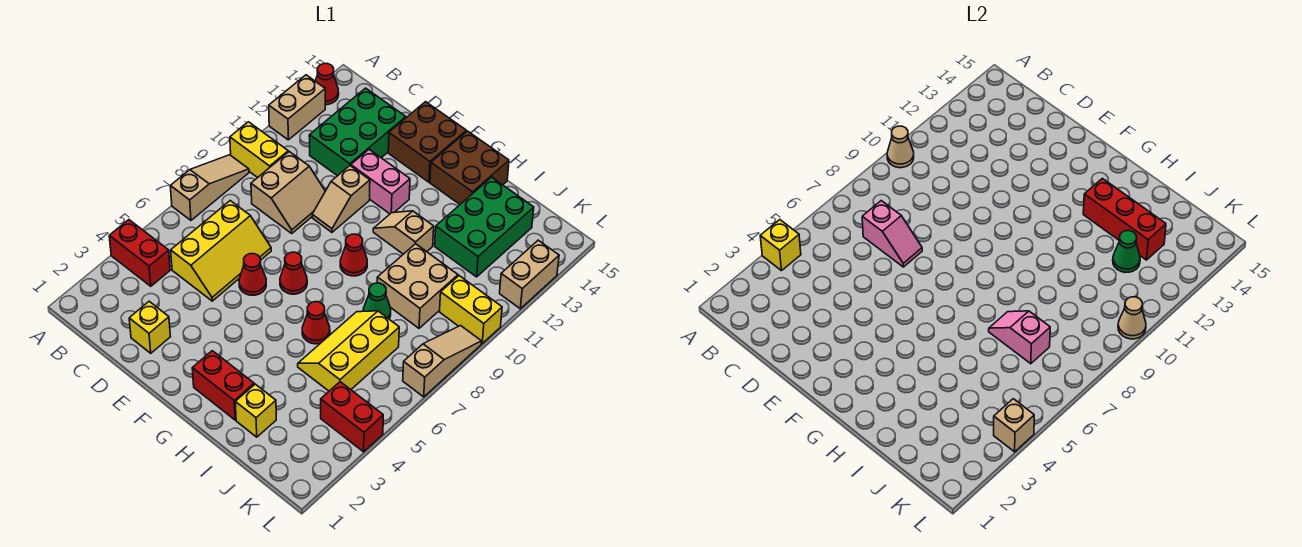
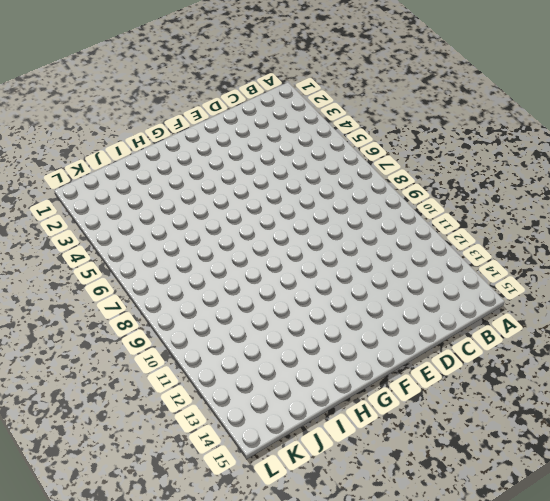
none -> red brick A4:B4 level 1
none -> tan slope A7:A9 level 1 top 7
none -> yellow brick A10:B10 level 1
none -> tan brick A12:A13 level 1

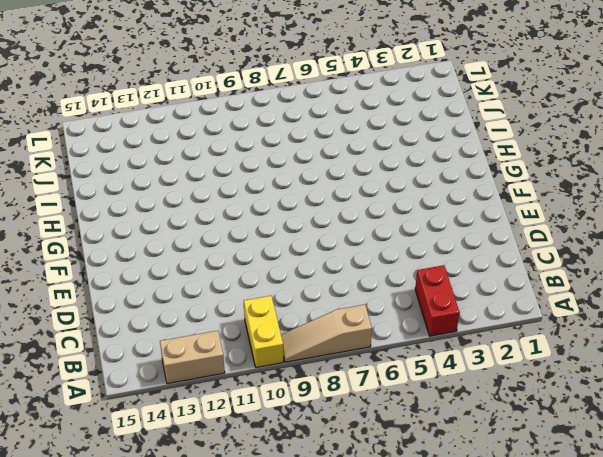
none -> red cone A14 level 1
none -> yellow slope C5:D7 level 1 top C
none -> tan slope C9:D10 level 1 top C
none -> green brick C12:D14 level 1

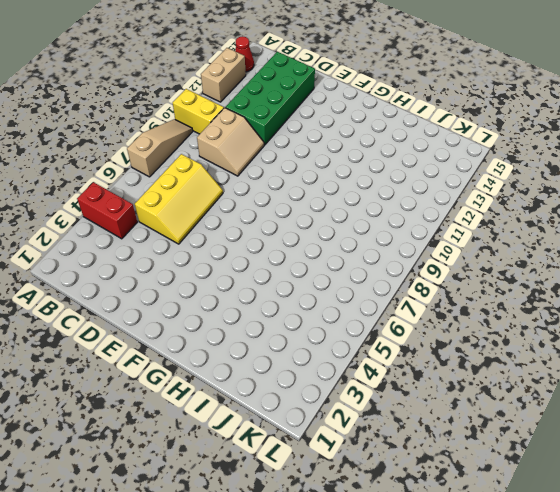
green brick C11:D14 level 1 -> green brick C12:D14 level 1
none -> yellow brick D2 level 1
none -> red cone E6 level 1
none -> tan slope E10:E11 level 1 top 11
none -> pink brick E12:F12 level 1

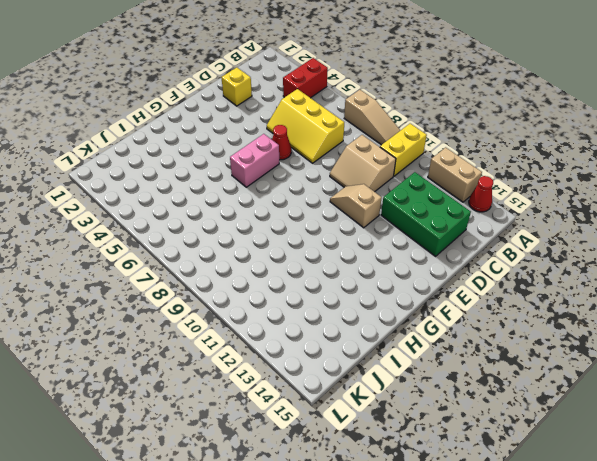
pink brick F6:G6 level 1 -> pink brick E12:F12 level 1
none -> brown brick E14:F15 level 1
none -> red cone F7 level 1
none -> red brick G2:H2 level 1
none -> red cone G9 level 1

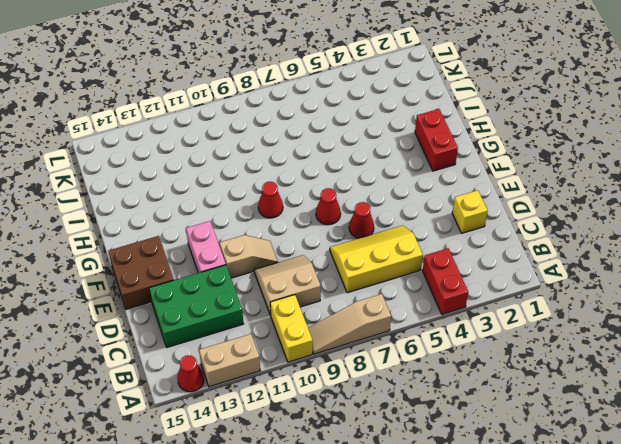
none -> tan slope G11:H11 level 1 top H
none -> brown brick G14:H15 level 1
none -> red cone H6 level 1
none -> yellow brick I2 level 1

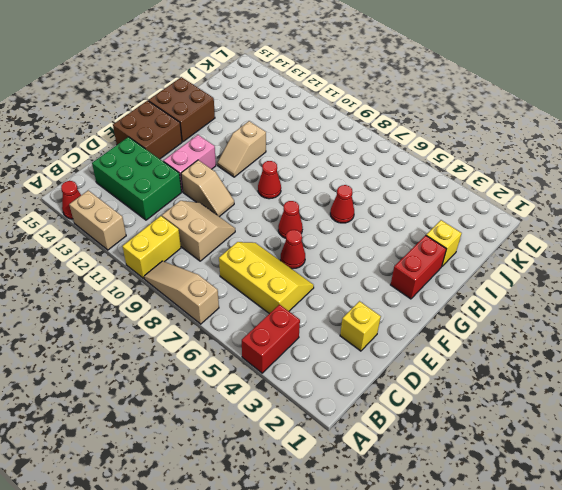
none -> yellow slope I5:J7 level 1 top J
none -> green cone I8 level 1
none -> tan brick I9:J10 level 1
none -> green brick I12:J14 level 1

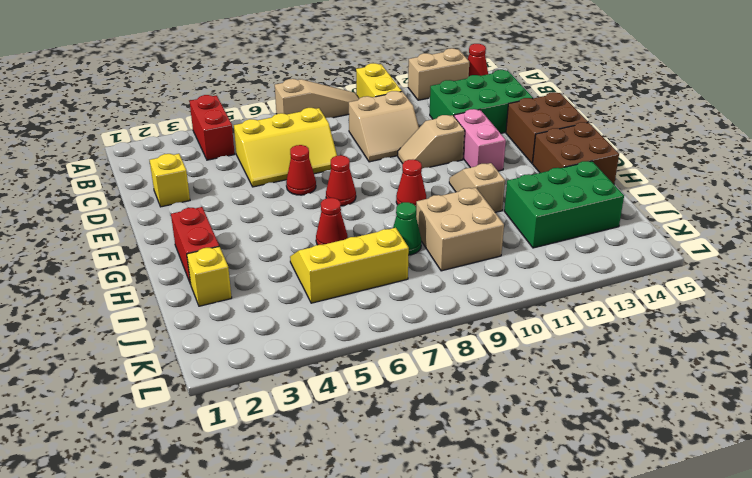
none -> red brick K4:L4 level 1
none -> yellow brick K10:L10 level 1
none -> tan slope L7:L9 level 1 top 7
none -> tan brick L12:L13 level 1

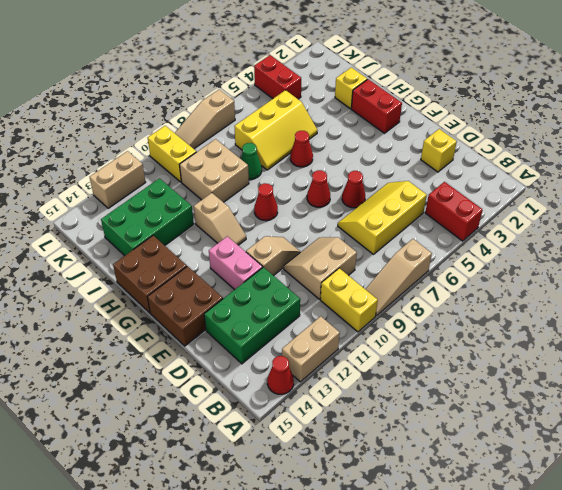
none -> yellow brick A4 level 2
none -> tan cone A10 level 2
none -> pink slope C7:D7 level 2 top C
none -> red brick H13:J13 level 2

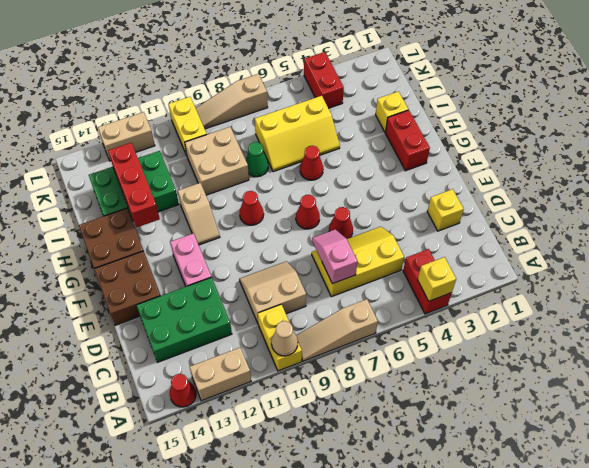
none -> tan slope E10:E11 level 1 top 11
none -> pink slope I7:J7 level 2 top J
none -> green cone J12 level 2
none -> tan brick L4 level 2

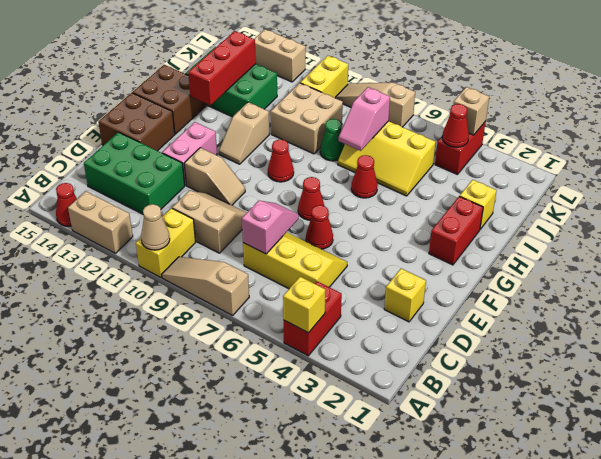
red cone K4 level 2 -> none
none -> green cone J12 level 2
none -> tan cone L10 level 2

